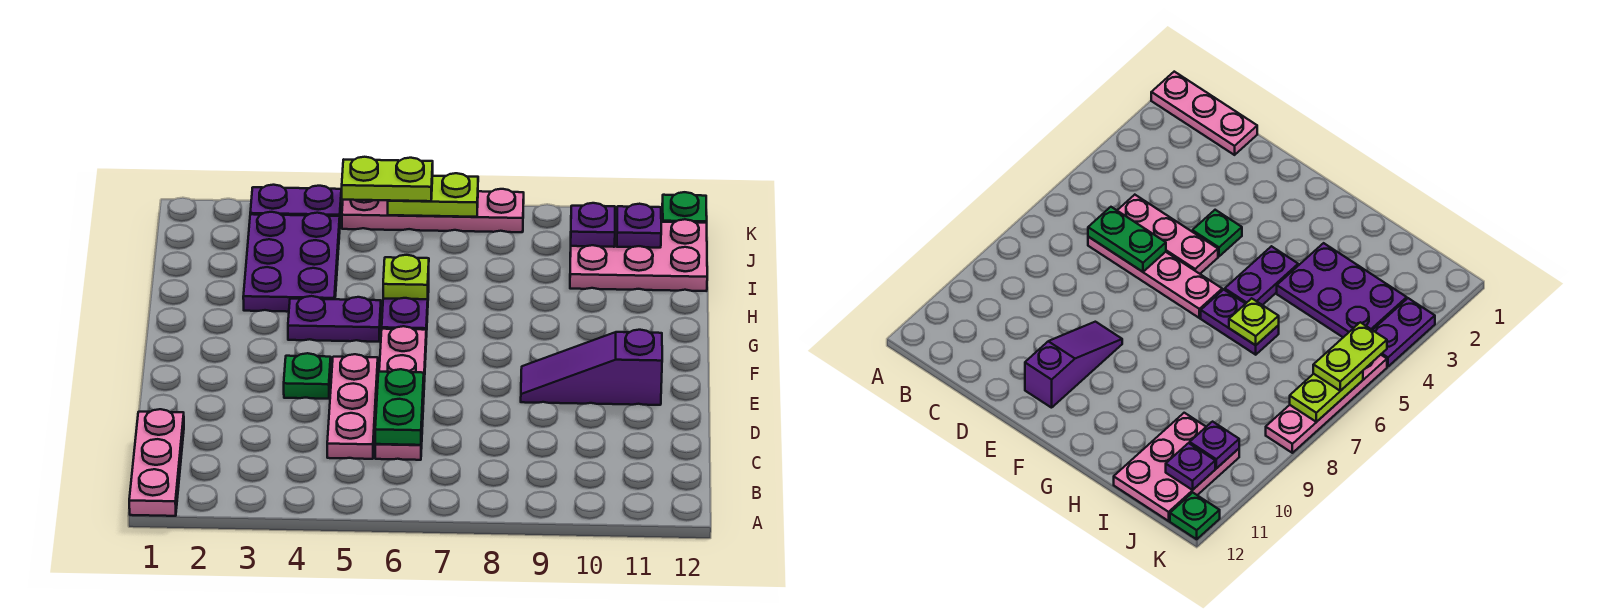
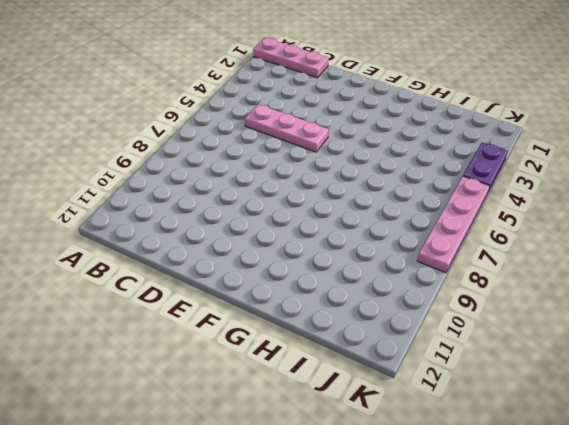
none -> pink plate C6:F6 level 1
none -> green plate E4 level 1
none -> purple slope E9:E11 level 1 top 11

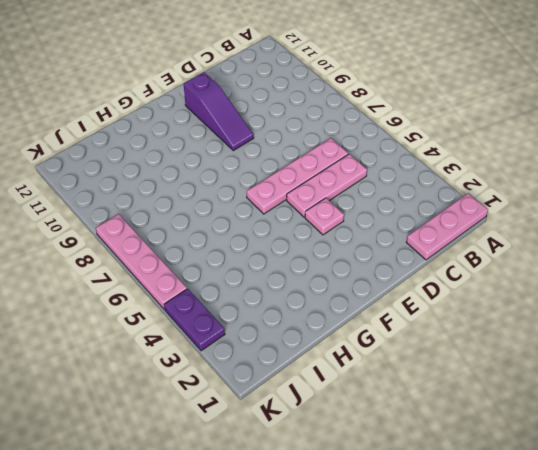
pink plate E4 level 1 -> green plate E4 level 1
none -> purple plate G4:G5 level 1
none -> purple plate G6:H6 level 1
none -> purple plate H3:J4 level 1

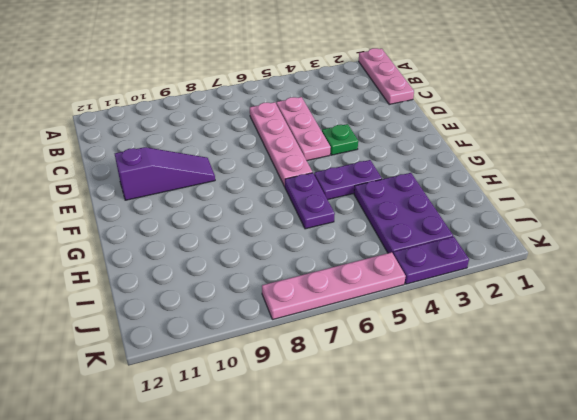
none -> pink plate I10:J12 level 1
none -> green plate K12 level 1
none -> green plate C6:D6 level 2

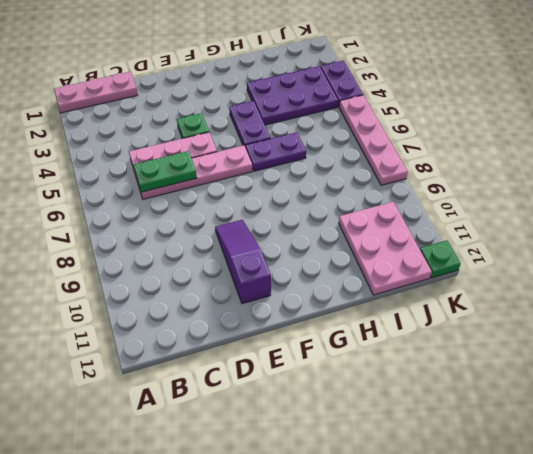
none -> lime plate H6 level 2
none -> purple plate J10 level 2
none -> purple plate J11 level 2

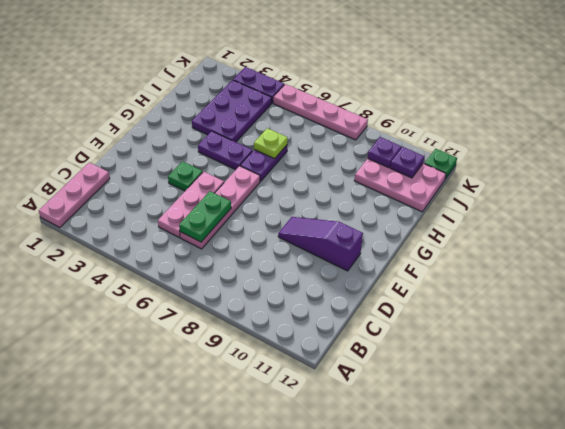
none -> lime plate K6:K7 level 2
none -> lime plate K5:K6 level 3

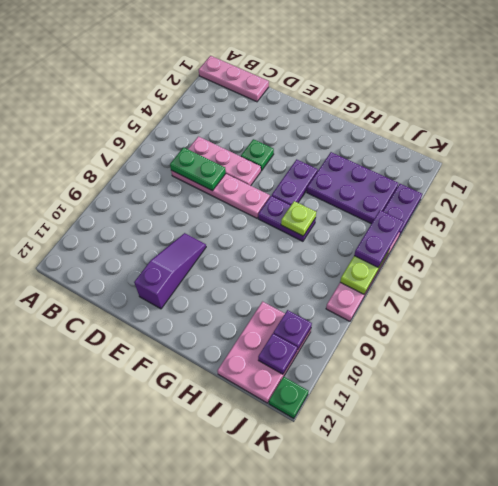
purple plate K5:K6 level 3 -> lime plate K5:K6 level 3

